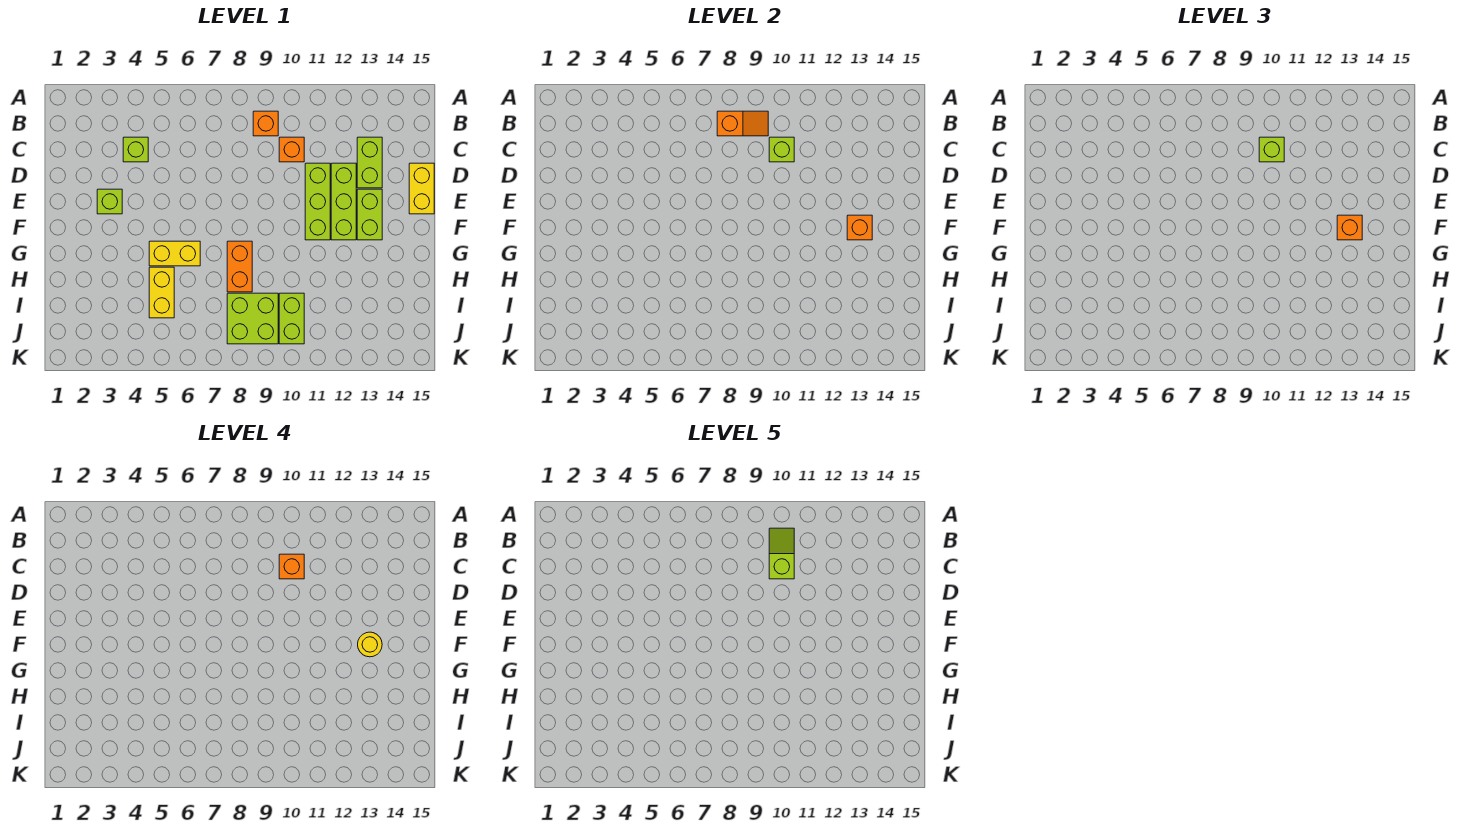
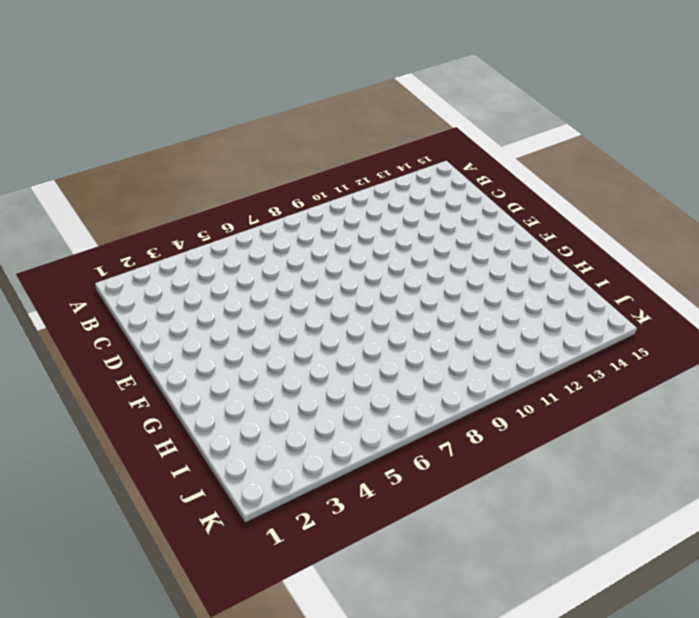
none -> orange brick B9 level 1
none -> lime brick C4 level 1
none -> orange brick C10 level 1

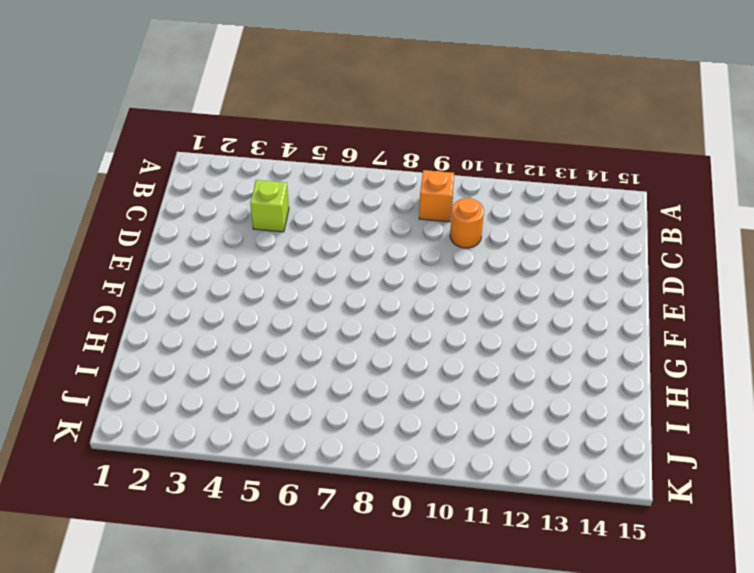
orange round brick C10 level 1 -> orange brick C10 level 1
none -> lime brick C13:D13 level 1
none -> lime brick D11:F11 level 1
none -> lime brick D12:F12 level 1

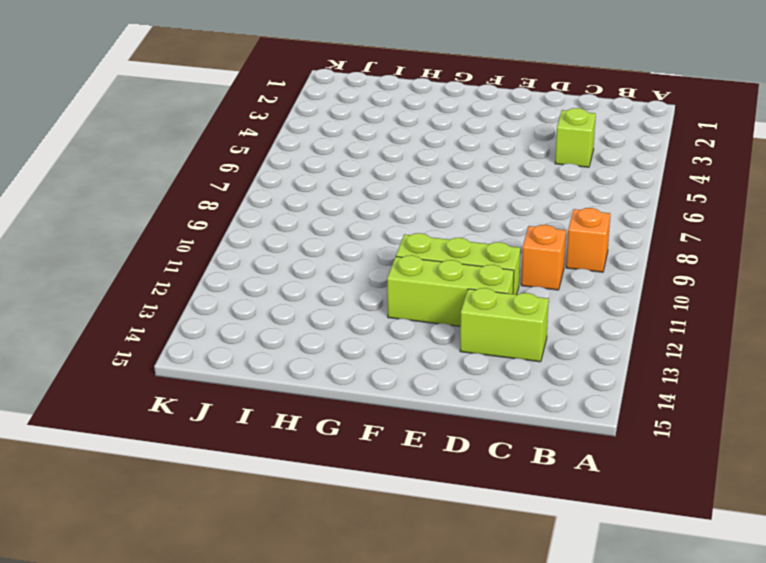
none -> yellow brick D15:E15 level 1
none -> lime brick E3 level 1
none -> lime brick E13:F13 level 1

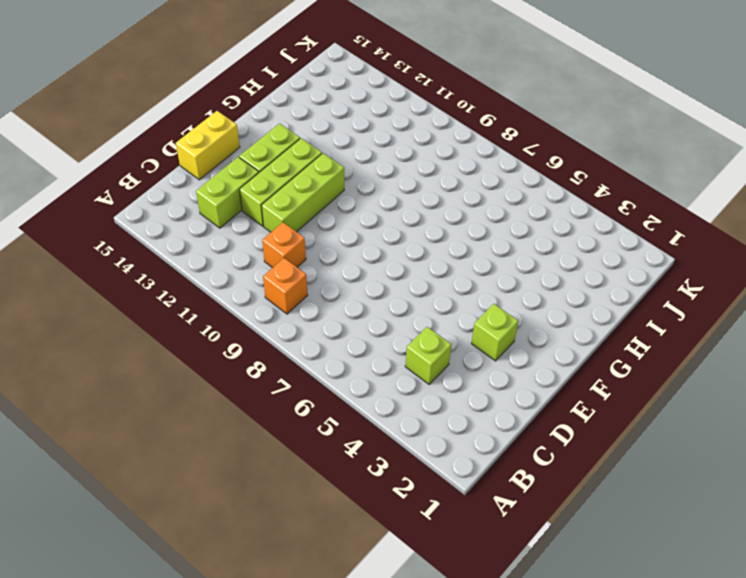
none -> yellow brick G5:G6 level 1
none -> orange brick G8:H8 level 1
none -> yellow brick H5:I5 level 1

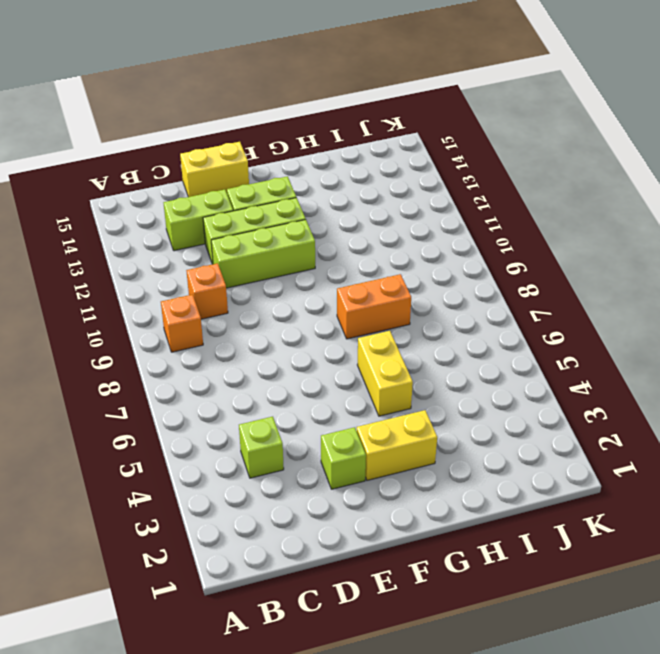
yellow brick F3:G3 level 1 -> yellow brick H5:I5 level 1
none -> lime brick I8:J9 level 1
none -> lime brick I10:J10 level 1
none -> orange slope B8:B9 level 2 top 8

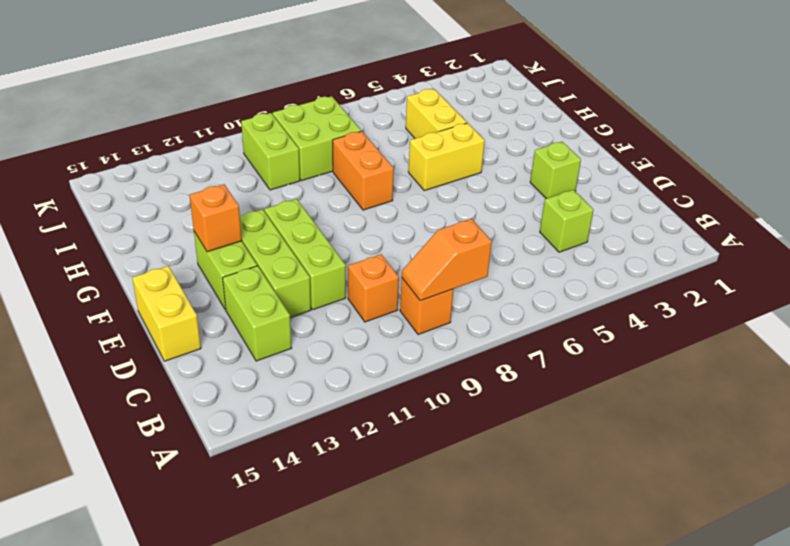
none -> lime brick C10 level 2
none -> lime brick C10 level 3
none -> orange brick F13 level 3

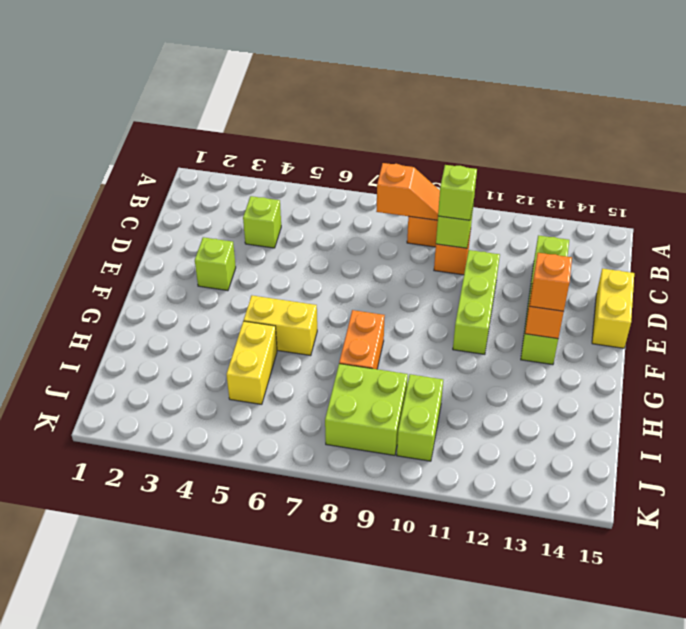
none -> lime brick D12:F12 level 1
none -> orange brick C10 level 4
none -> yellow round brick F13 level 4

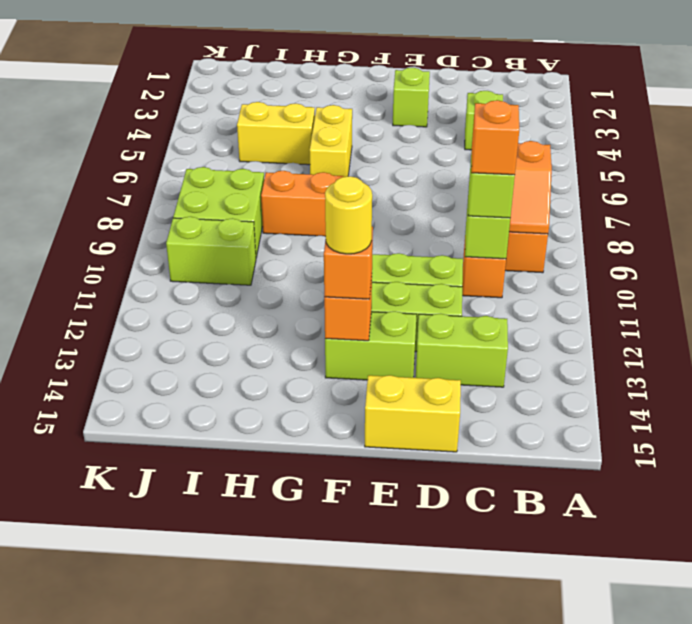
none -> lime slope B10:C10 level 5 top C

